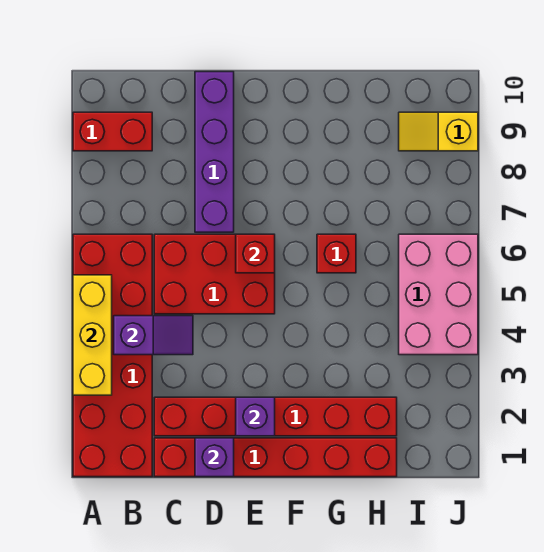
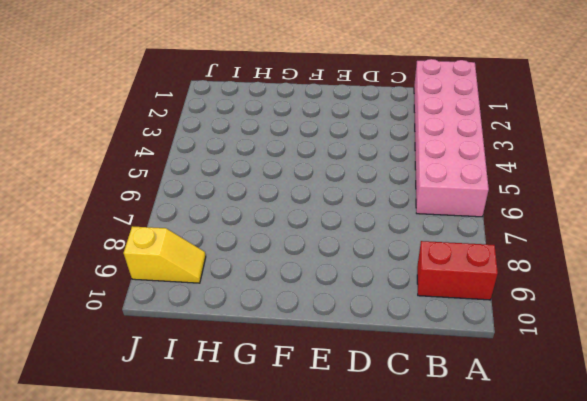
pink brick A1:B6 level 1 -> red brick A1:B6 level 1
none -> red brick C1:H1 level 1
none -> red brick C2:H2 level 1
none -> red brick C5:E6 level 1

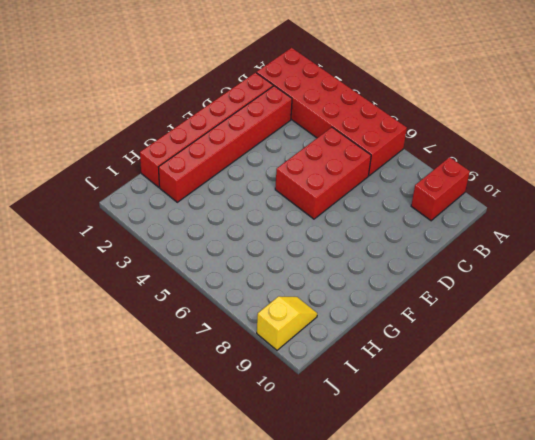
none -> purple brick D7:D10 level 1
none -> red brick G6 level 1
none -> pink brick I4:J6 level 1

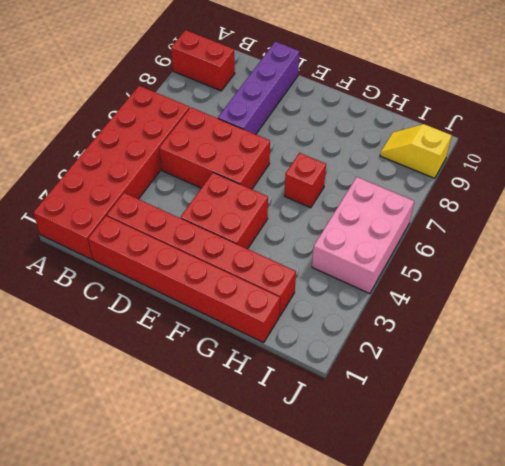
red brick E3:F4 level 1 -> none
none -> yellow brick A3:A5 level 2
none -> purple slope B4:C4 level 2 top B
none -> purple brick D1 level 2

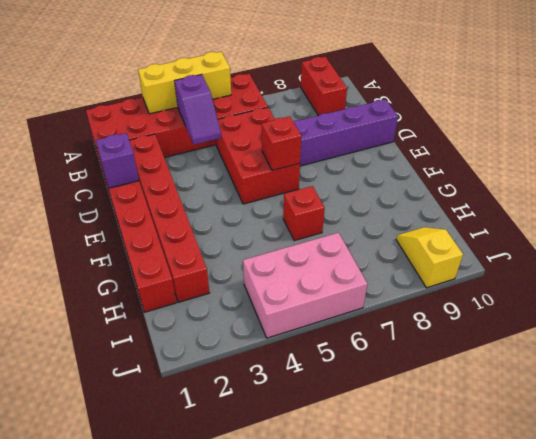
none -> purple brick E2 level 2

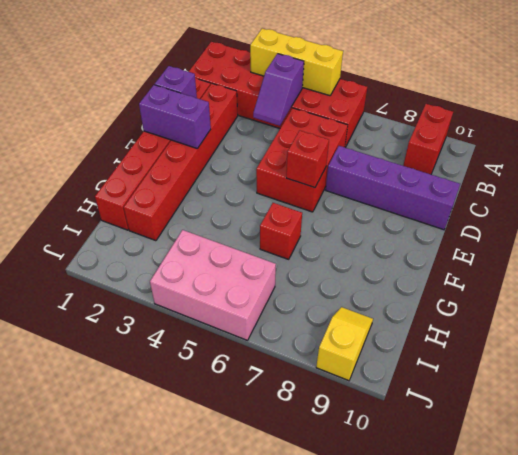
purple brick E1:E2 level 2 -> purple brick E2 level 2

